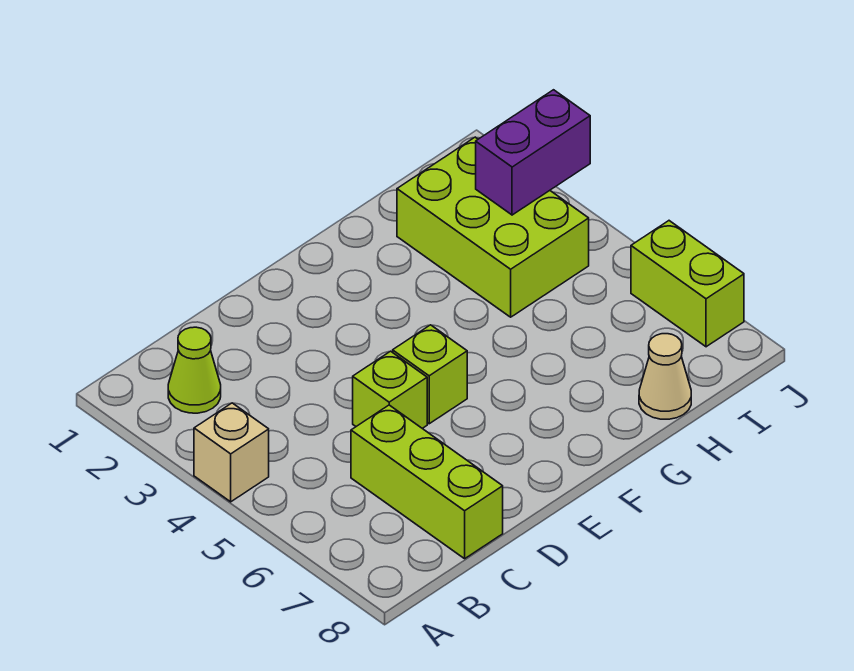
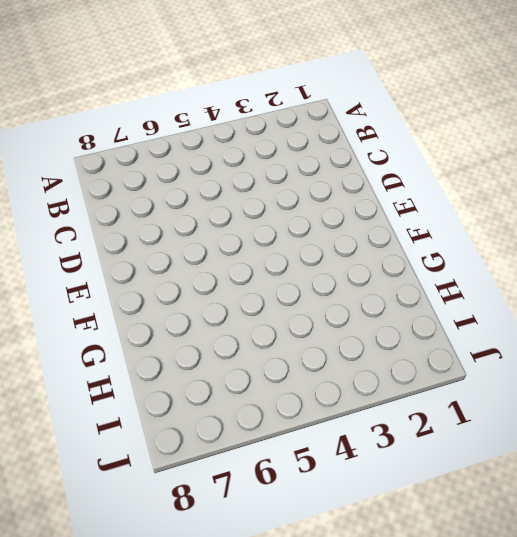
none -> tan brick A4 level 1
none -> lime cone B2 level 1

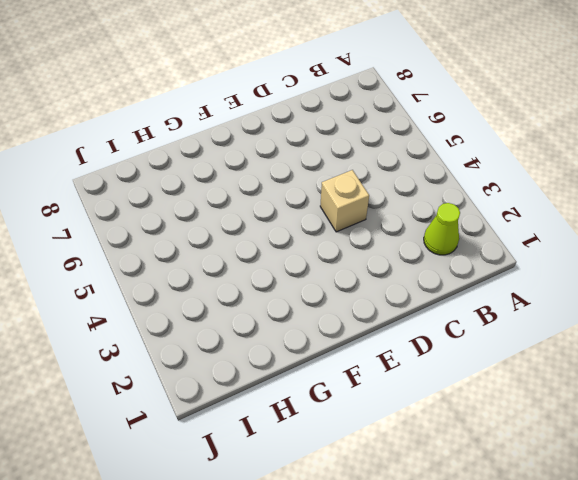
tan brick D4 level 1 -> tan brick A4 level 1
none -> lime brick C6:C8 level 1
none -> lime brick D5 level 1

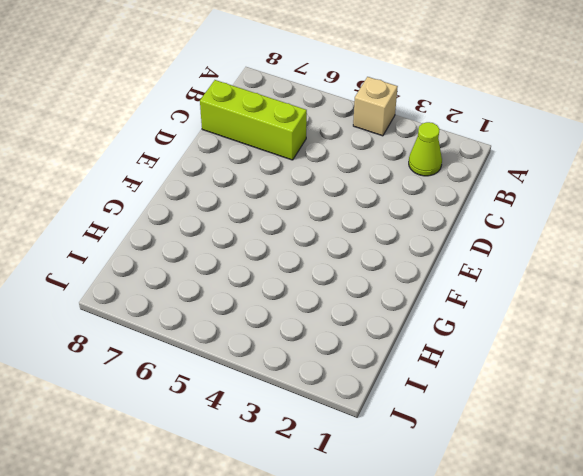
none -> lime brick D5 level 1
none -> lime brick E5 level 1

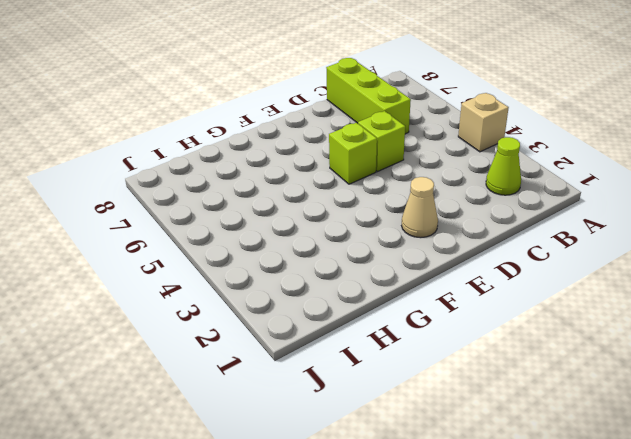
tan cone E2 level 1 -> tan cone H8 level 1
none -> lime brick H2:I4 level 1
none -> lime brick J6:J7 level 1

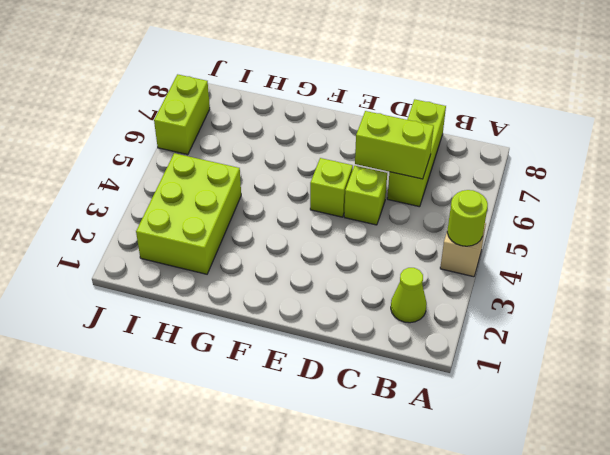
lime round brick A4 level 2 -> none
lime brick C6:D6 level 2 -> none
none -> tan cone H8 level 1
none -> purple brick I3:J3 level 2

